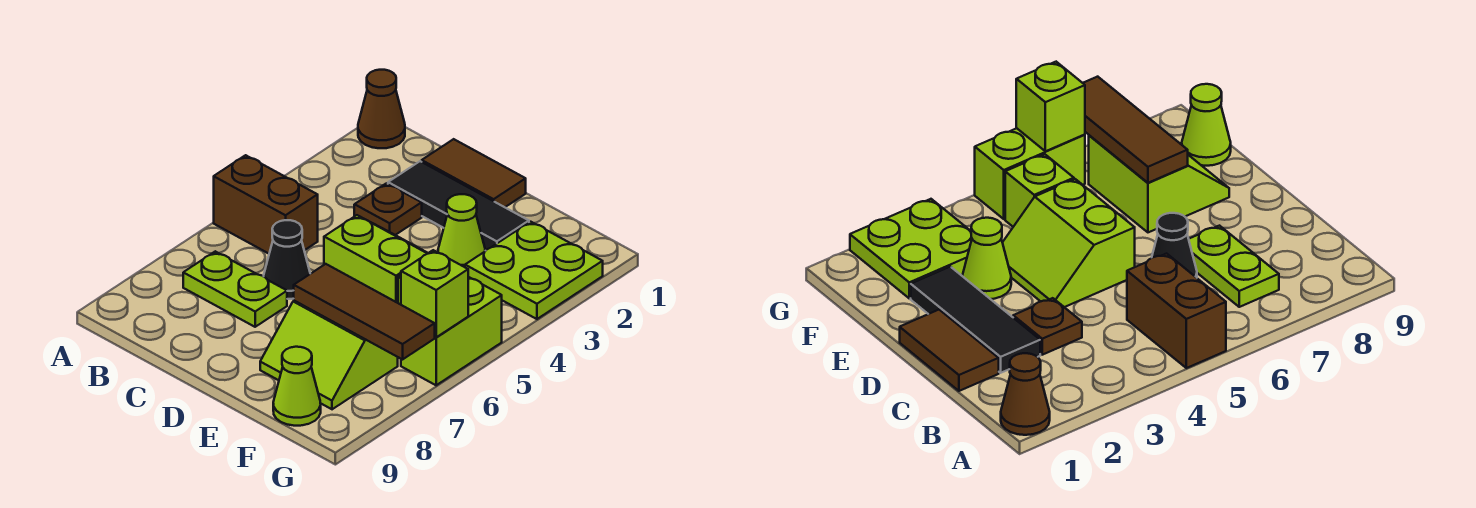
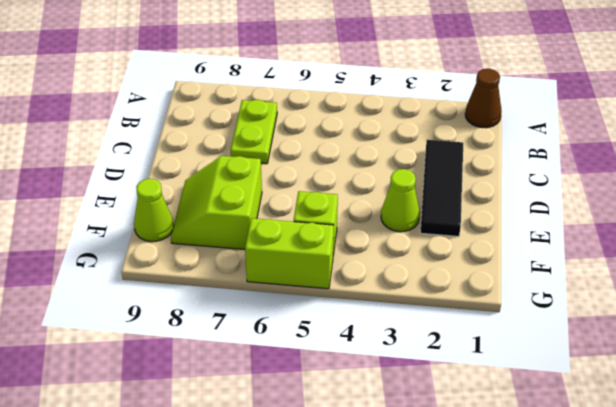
none -> brown brick A5:B5 level 1
none -> brown tile C1:D1 level 1
none -> brown plate C3 level 1

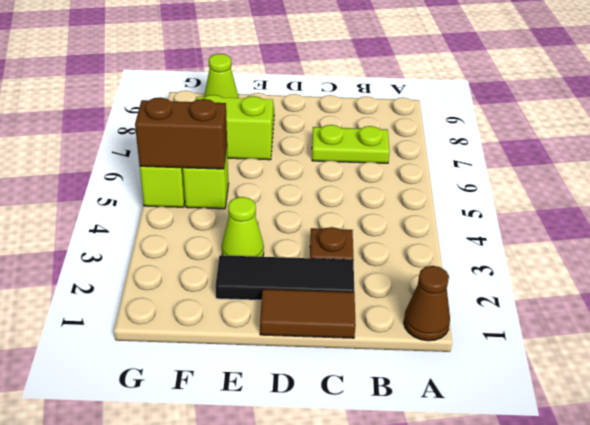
brown brick F5:G5 level 2 -> brown brick A5:B5 level 1
none -> black cone C6 level 1
none -> lime slope D4:E5 level 1 top 5
none -> lime plate F2:G3 level 1

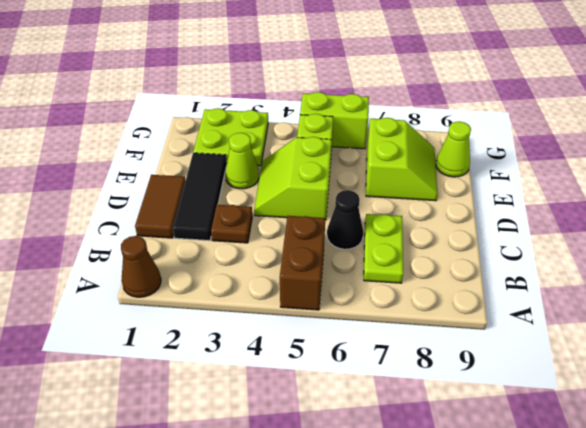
none -> brown tile E7:G7 level 2
none -> lime brick G6 level 2

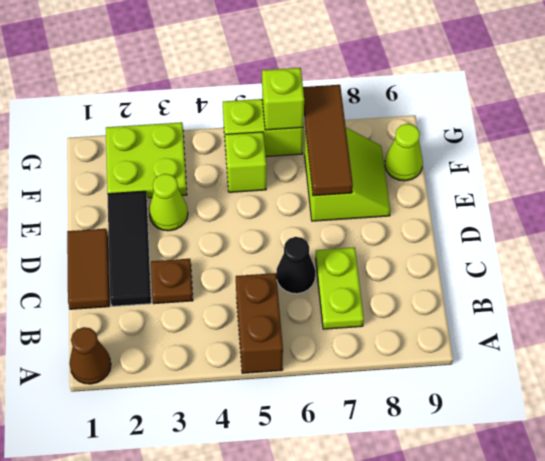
none -> lime slope D4:E5 level 1 top 5

